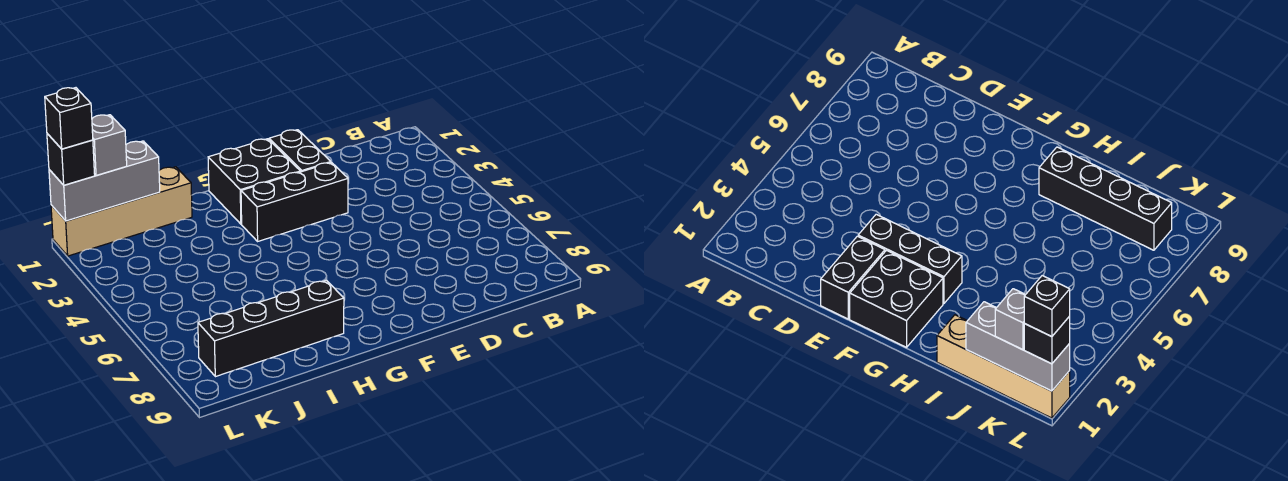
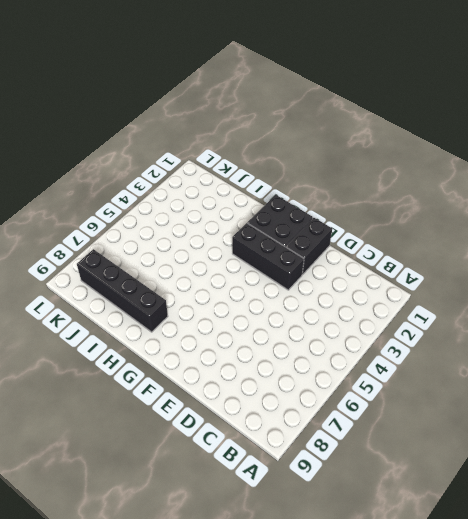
none -> tan brick I1:L1 level 1
none -> grey brick J1:L1 level 2

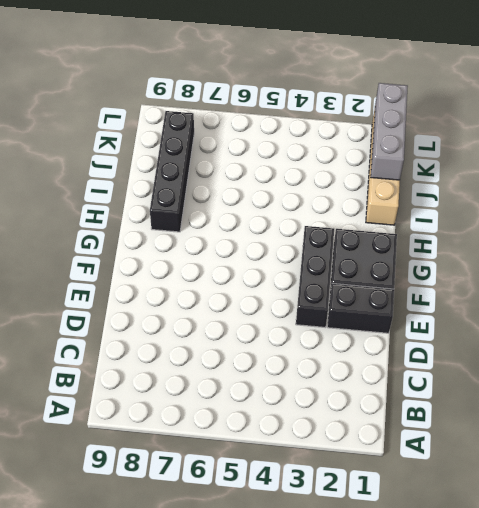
none -> grey brick K1 level 3
none -> black brick L1 level 3

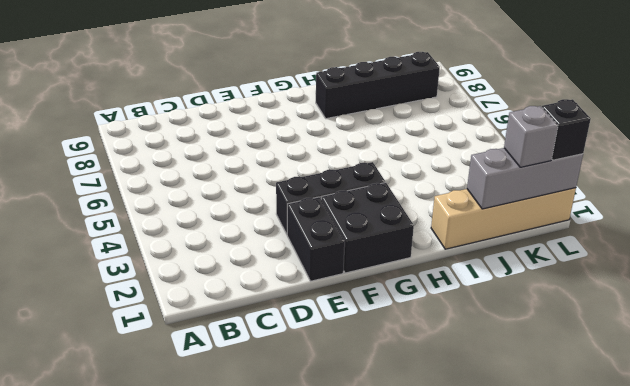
none -> black brick L1 level 4

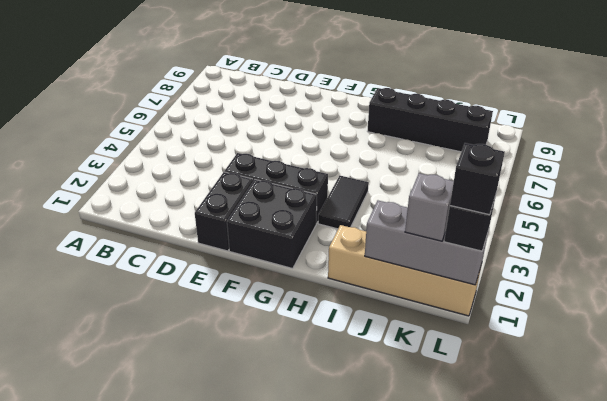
black tile H3:H4 level 1 -> none

